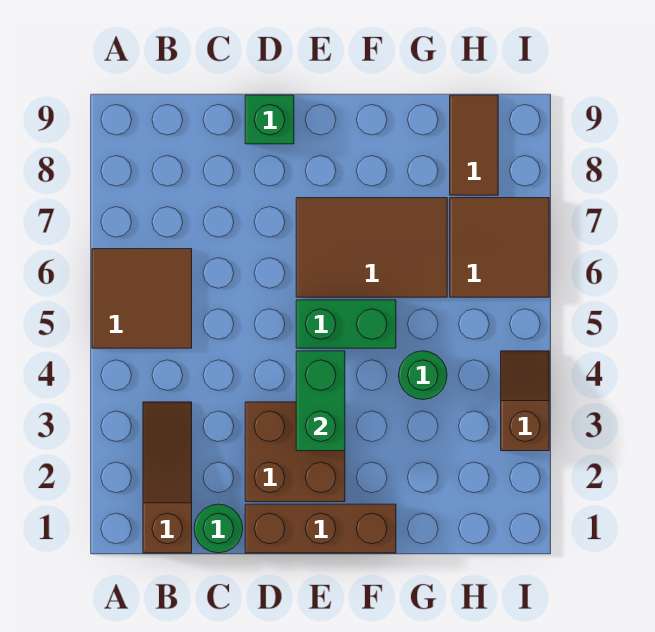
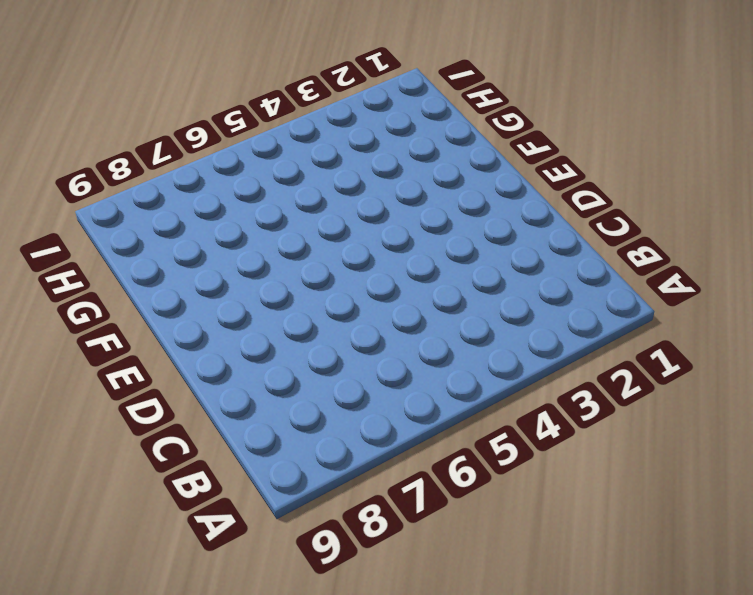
none -> brown tile A5:B6 level 1
none -> brown slope B1:B3 level 1 top 1
none -> green round brick C1 level 1

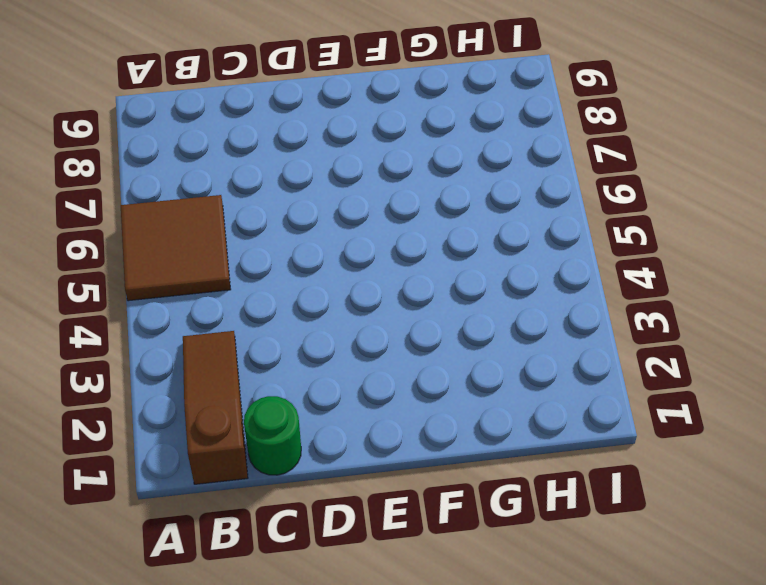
none -> brown brick D1:F1 level 1
none -> brown brick D2:E3 level 1
none -> green brick D9 level 1

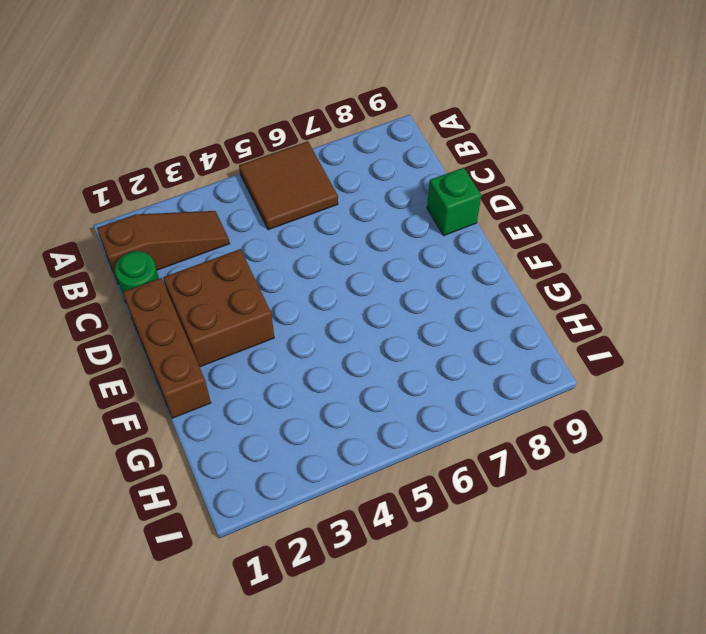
none -> green brick E5:F5 level 1
none -> brown tile E6:G7 level 1
none -> green round brick G4 level 1

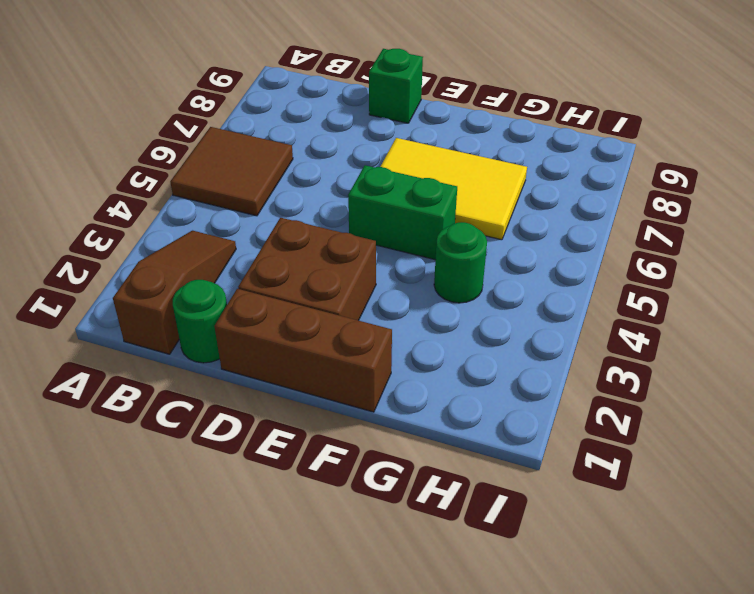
yellow tile E6:G7 level 1 -> brown tile E6:G7 level 1
none -> brown tile H6:I7 level 1
none -> brown tile H8:H9 level 1
none -> brown slope I3:I4 level 1 top 3

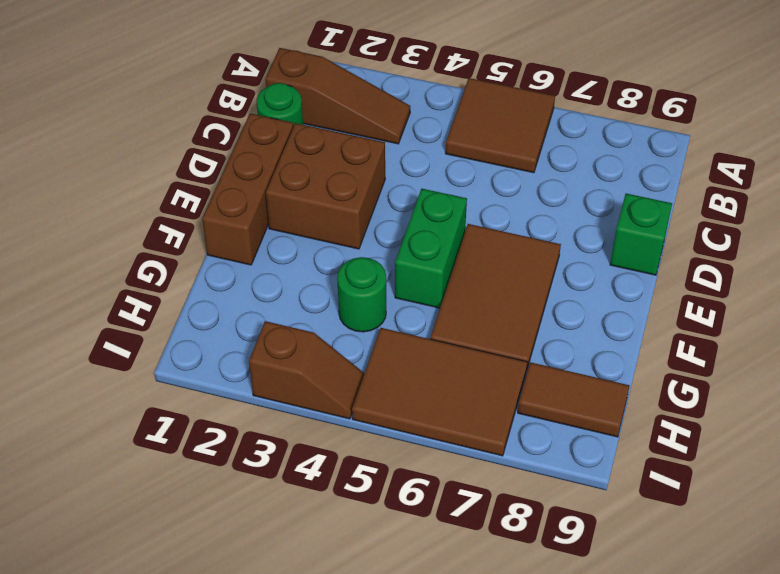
brown tile H5:I7 level 1 -> brown tile H6:I7 level 1
none -> green brick E3:E4 level 2

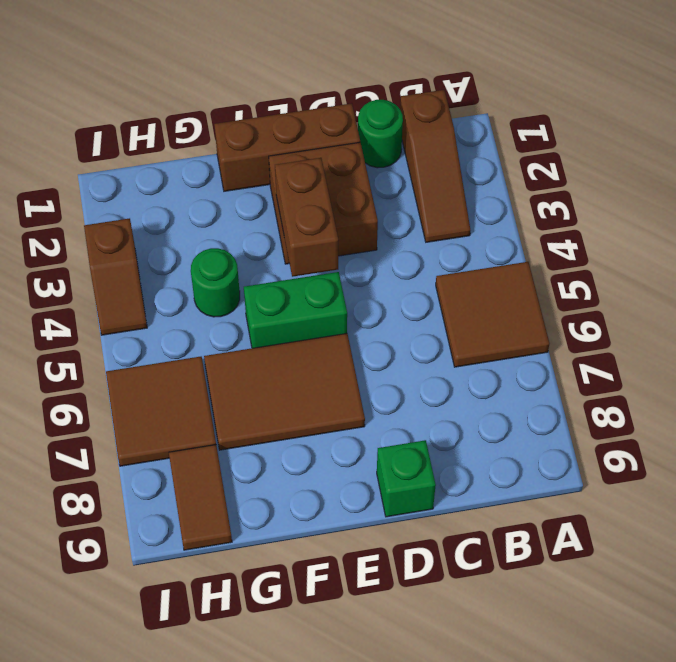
brown brick E3:E4 level 2 -> green brick E3:E4 level 2

